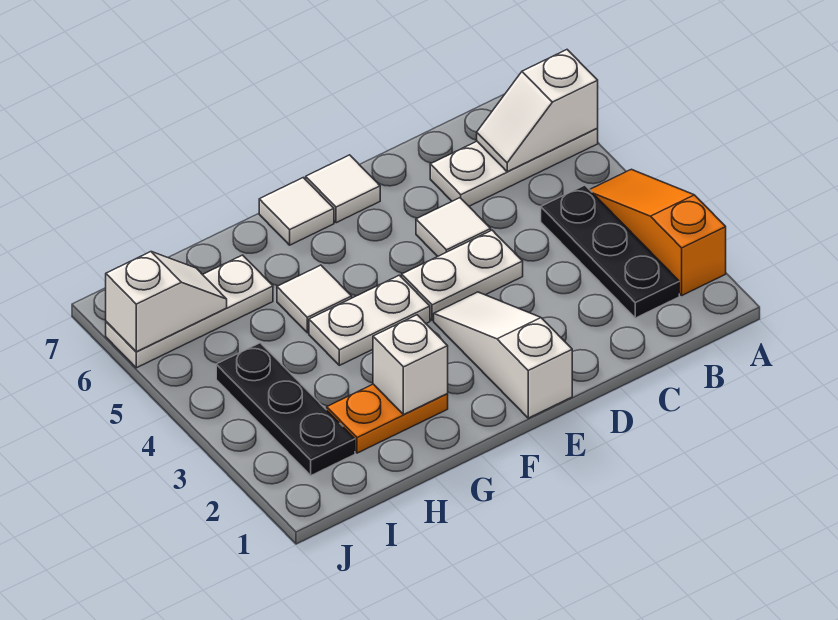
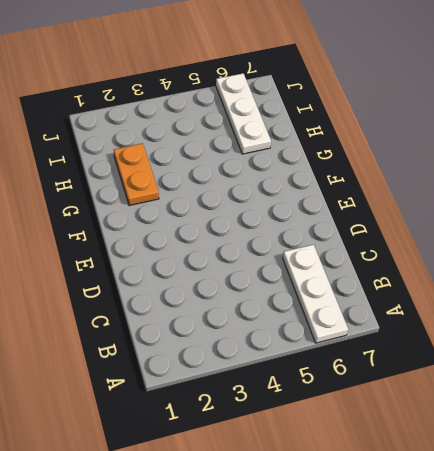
none -> orange slope A2:A4 level 1 top 2
none -> black plate B2:B4 level 1
none -> white plate D4:E4 level 1

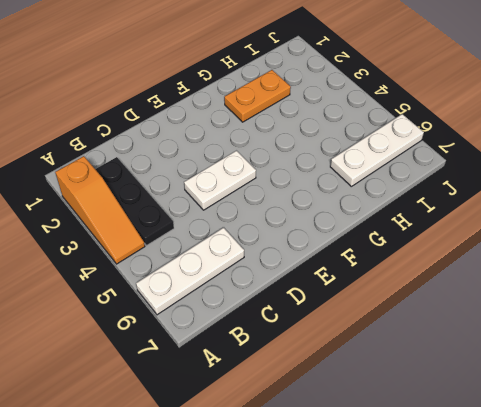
none -> white tile D5 level 1
none -> white slope E1:E3 level 1 top 1
none -> white tile E7 level 1

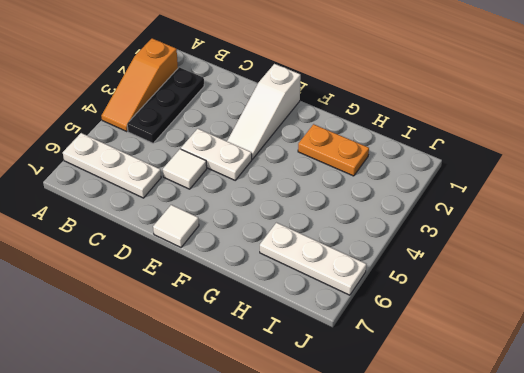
none -> white plate F4:G4 level 1
none -> white tile F7 level 1
none -> white tile G5 level 1

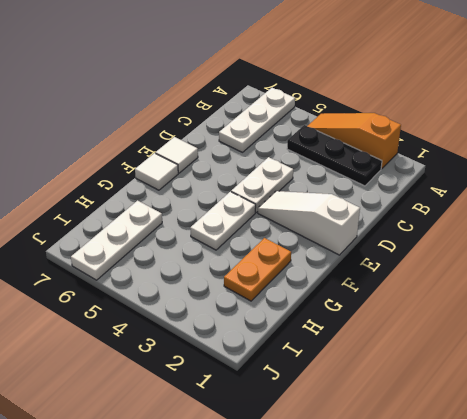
none -> white tile D5 level 1
none -> white tile G5 level 1
none -> black plate I2:I4 level 1

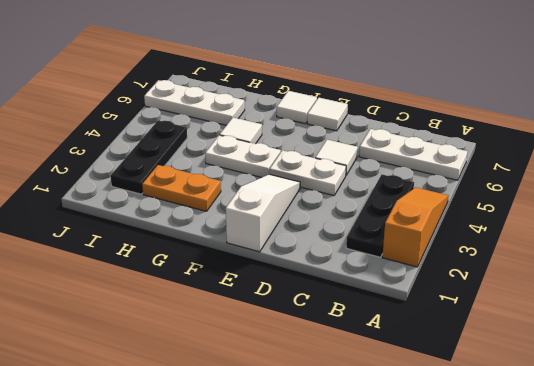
none -> white slope A6:B6 level 2 top A
none -> white brick G2 level 2
none -> white slope I6:J6 level 2 top J

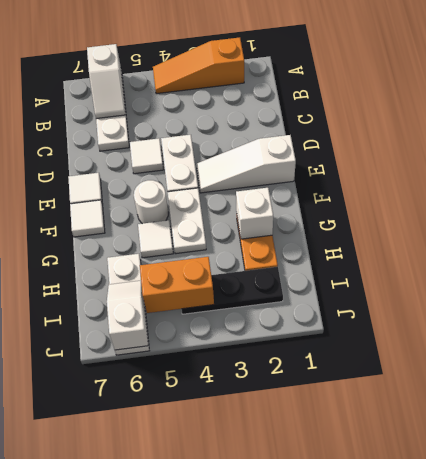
white round brick F5 level 1 -> none
orange brick I4:I5 level 2 -> none
none -> black plate B2:B4 level 1

